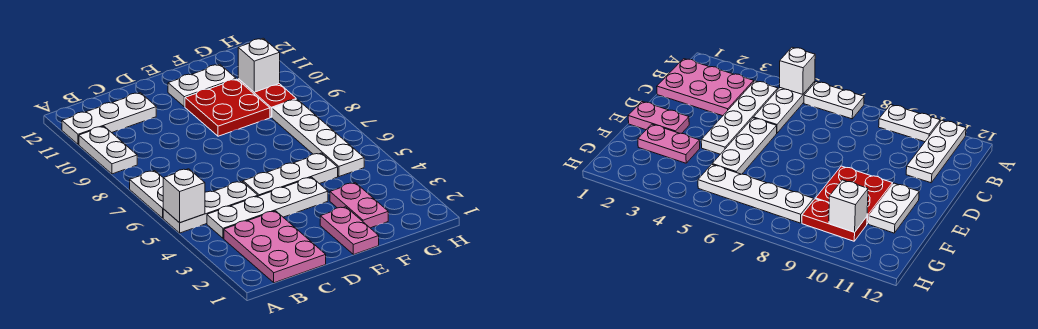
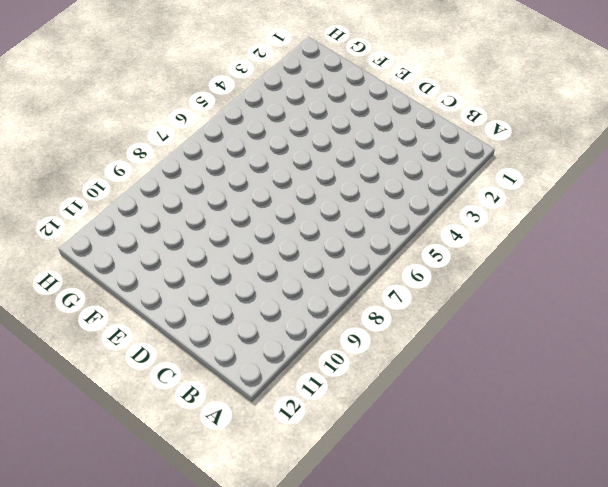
none -> white plate A5:C5 level 1
none -> white plate A6:A7 level 1
none -> white plate A9:A10 level 1

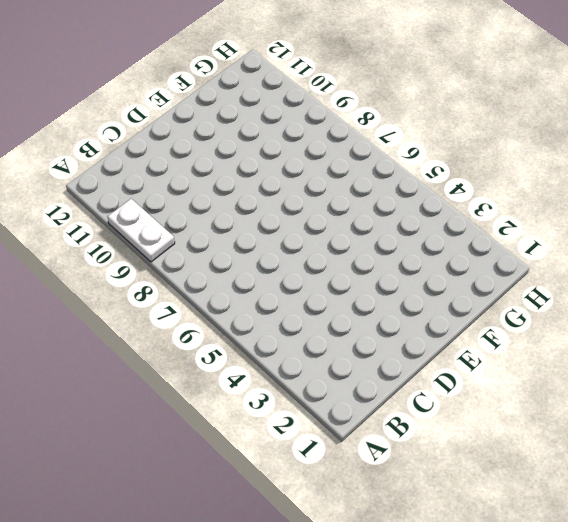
none -> white plate A5:C5 level 1
none -> white plate A6:A7 level 1
none -> white plate A11:C11 level 1

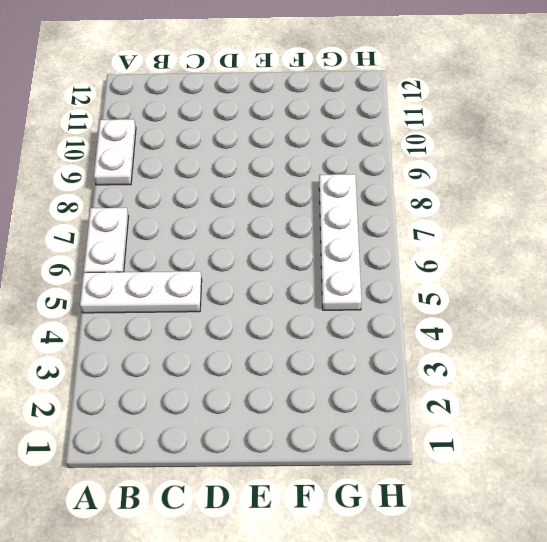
none -> white plate A11:C11 level 1
none -> pink plate B1:C3 level 1
none -> white plate B4:E4 level 1

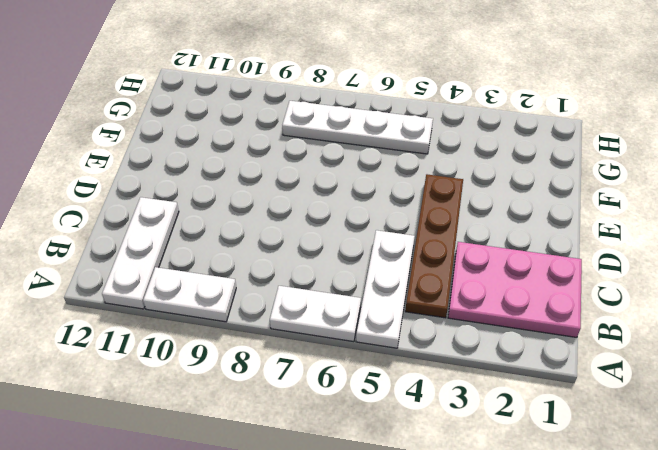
brown plate B4:E4 level 1 -> white plate B4:E4 level 1
none -> white plate D5:F5 level 1
none -> pink plate E1:E2 level 1
none -> red plate E9:F10 level 1

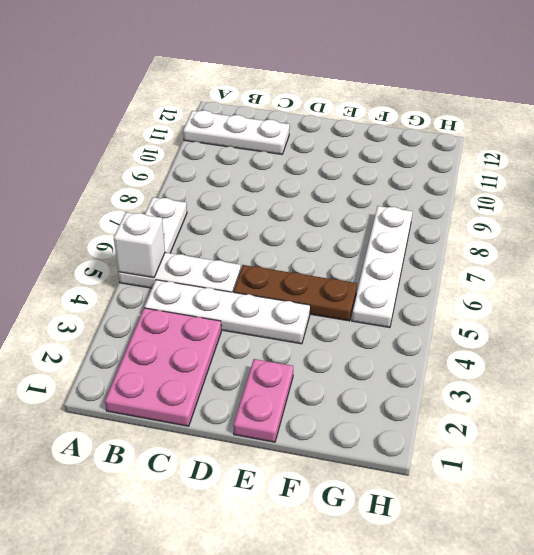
brown plate D5:F5 level 1 -> white plate D5:F5 level 1
none -> white plate A9:A10 level 1
none -> red plate E9:F10 level 1
none -> white plate E11:F11 level 1

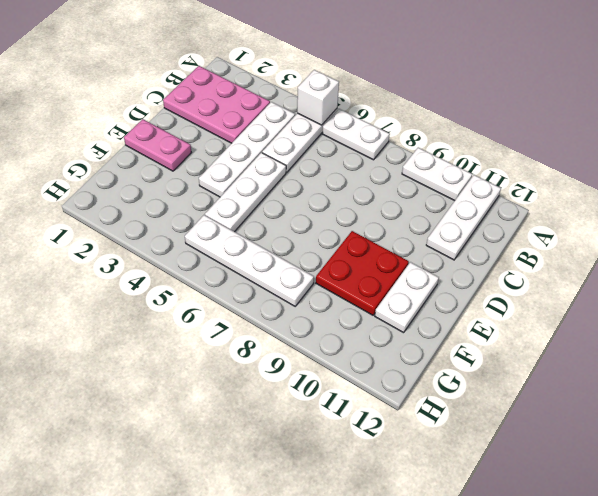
none -> pink plate F2:F3 level 1
none -> red plate G9:G10 level 1
none -> white brick G10 level 2

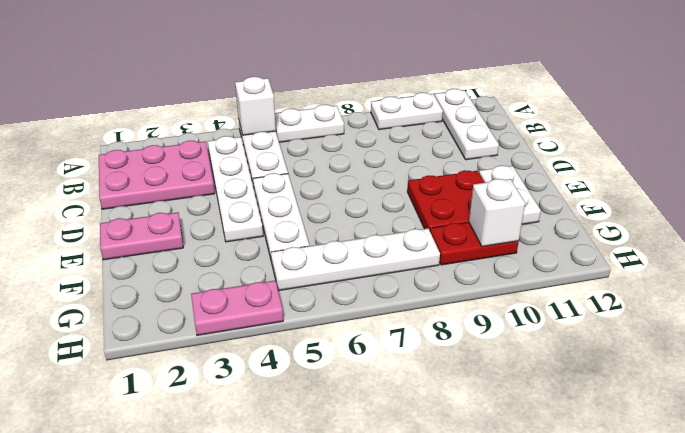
pink plate H3:H4 level 1 -> pink plate F2:F3 level 1

